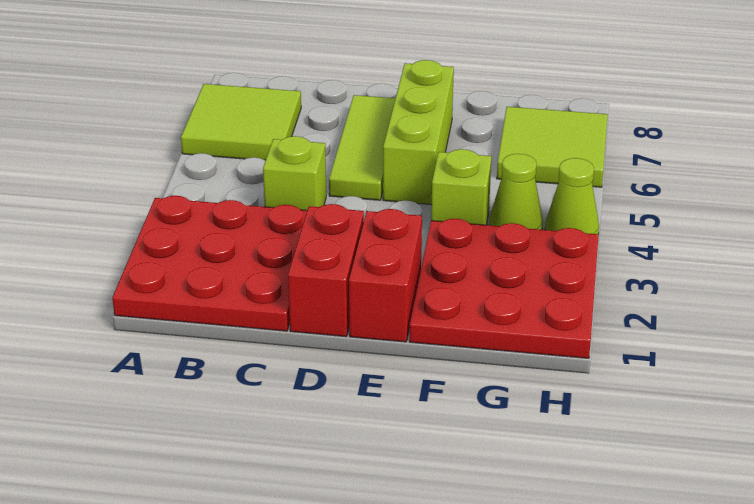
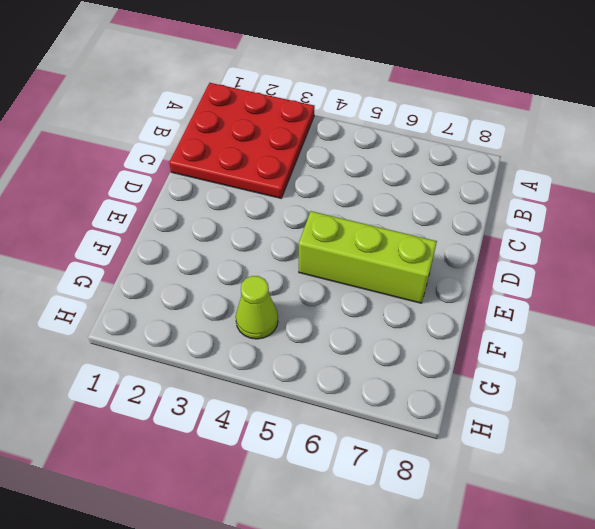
none -> lime tile A6:B7 level 1
none -> lime brick C4 level 1
none -> red brick D1:D2 level 1

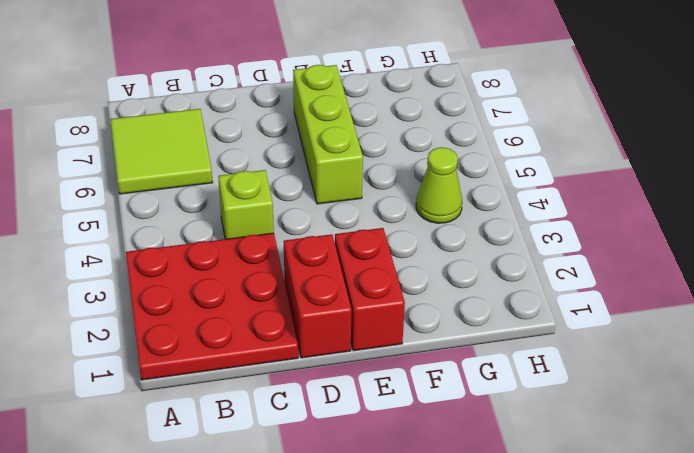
none -> lime tile D5:D7 level 1
none -> red plate F1:H3 level 1
none -> lime brick F4 level 1

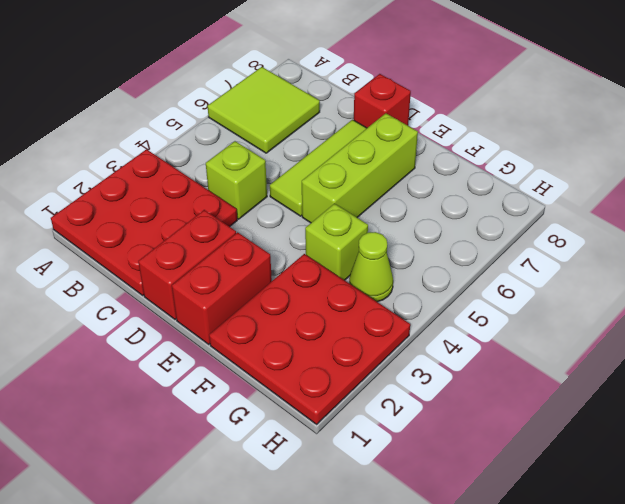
red brick D8 level 1 -> none
none -> lime tile G6:H7 level 1
none -> lime cone H4 level 1

